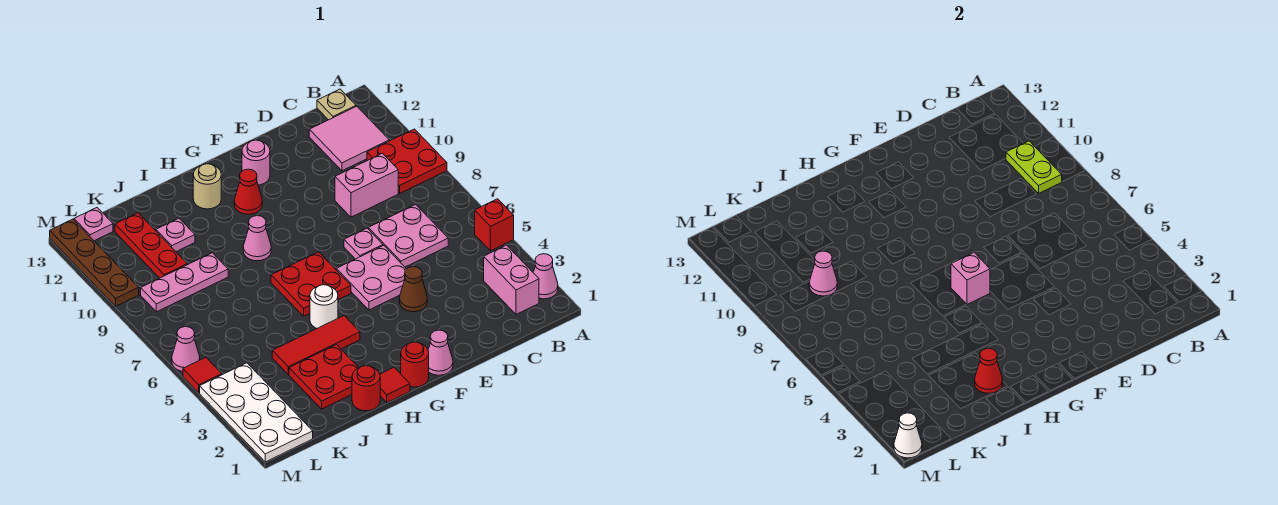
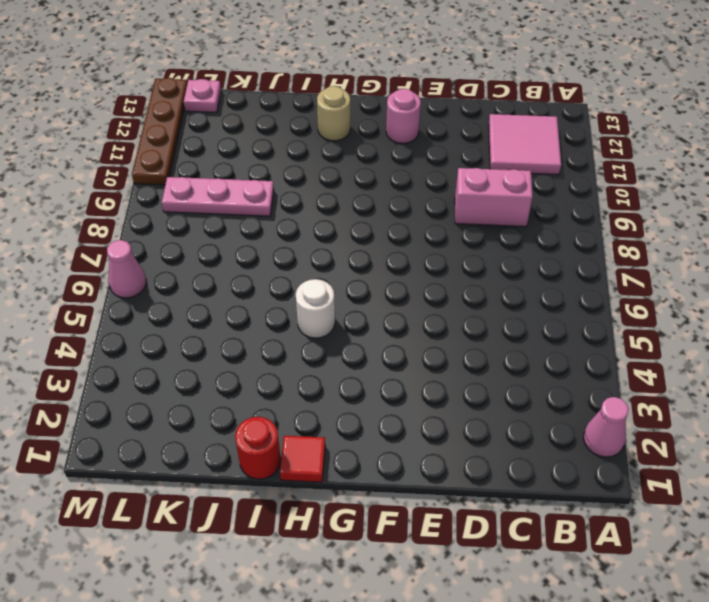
none -> red brick A5 level 1
none -> red plate A9:B10 level 1
none -> pink brick B2:B3 level 1
none -> tan plate B13 level 1

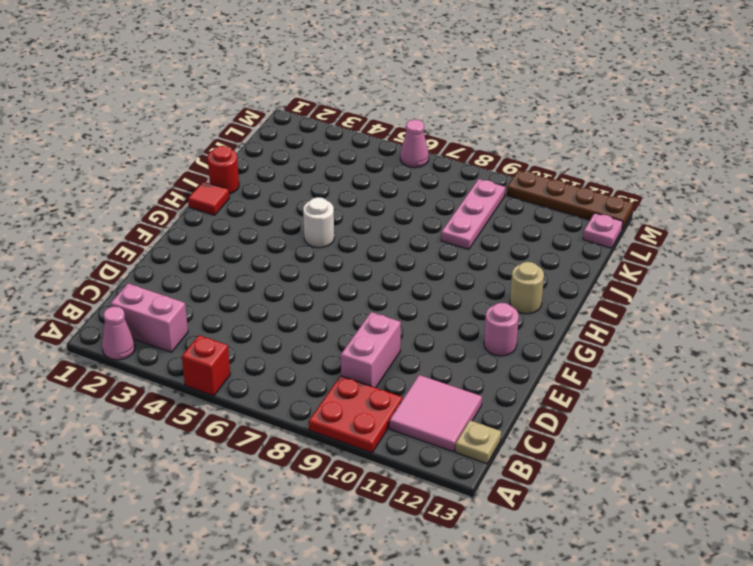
none -> pink plate C6:D7 level 1
none -> brown cone E4 level 1
none -> pink plate E5:F6 level 1
none -> pink plate E7 level 1

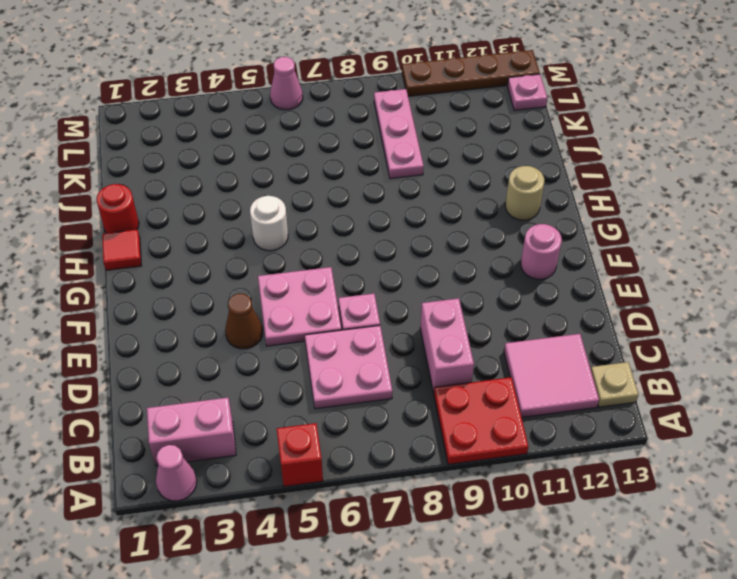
none -> pink cone F1 level 1
none -> red round brick G1 level 1
none -> red plate G6:H7 level 1
none -> red cone G11 level 1

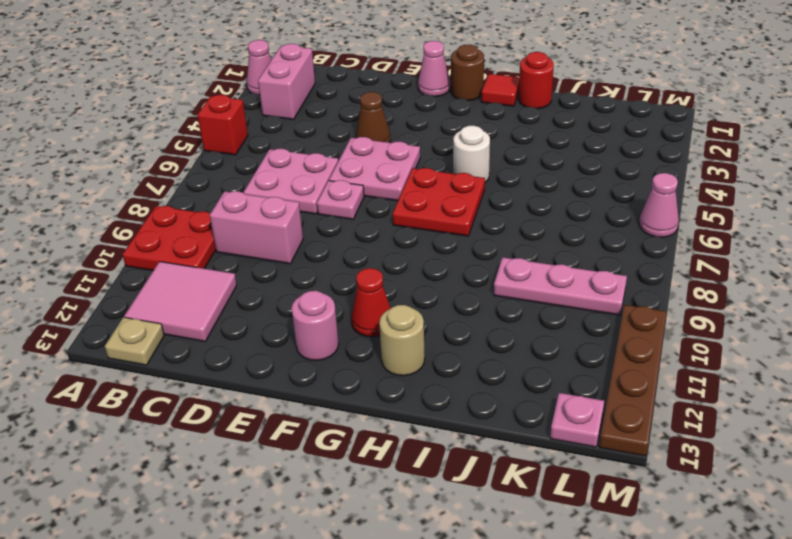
brown round brick G1 level 1 -> red round brick G1 level 1
none -> red tile H4:J4 level 1
none -> pink cone H9 level 1
none -> red plate I2:J3 level 1
none -> pink plate J11 level 1

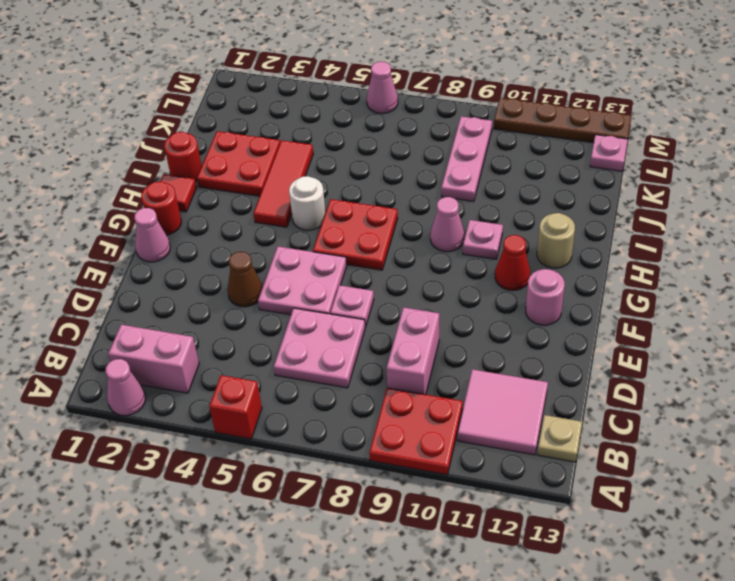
pink plate H10 level 1 -> pink plate J11 level 1
none -> red plate K10:K12 level 1
none -> white plate L1:M4 level 1
none -> red tile M5 level 1
none -> lime plate B9:B10 level 2

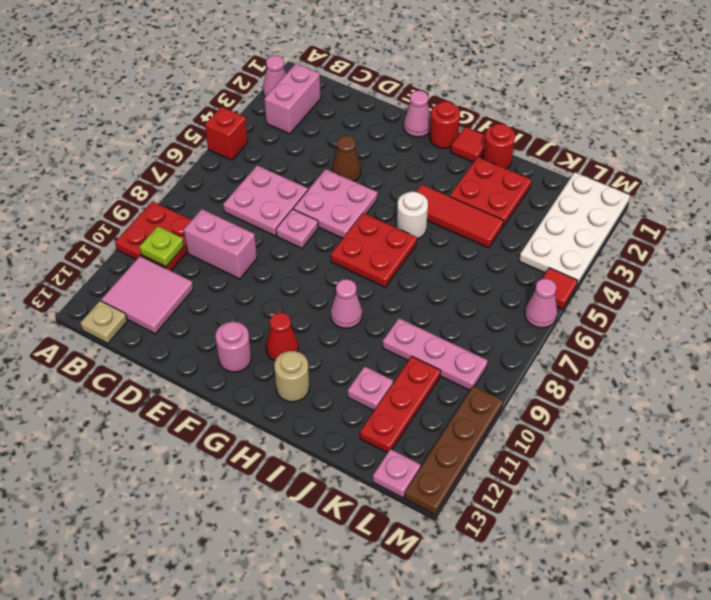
lime plate B10 level 2 -> lime plate B9:B10 level 2
none -> pink brick G6 level 2
none -> red cone I2 level 2
none -> pink cone K9 level 2
none -> white cone M1 level 2

